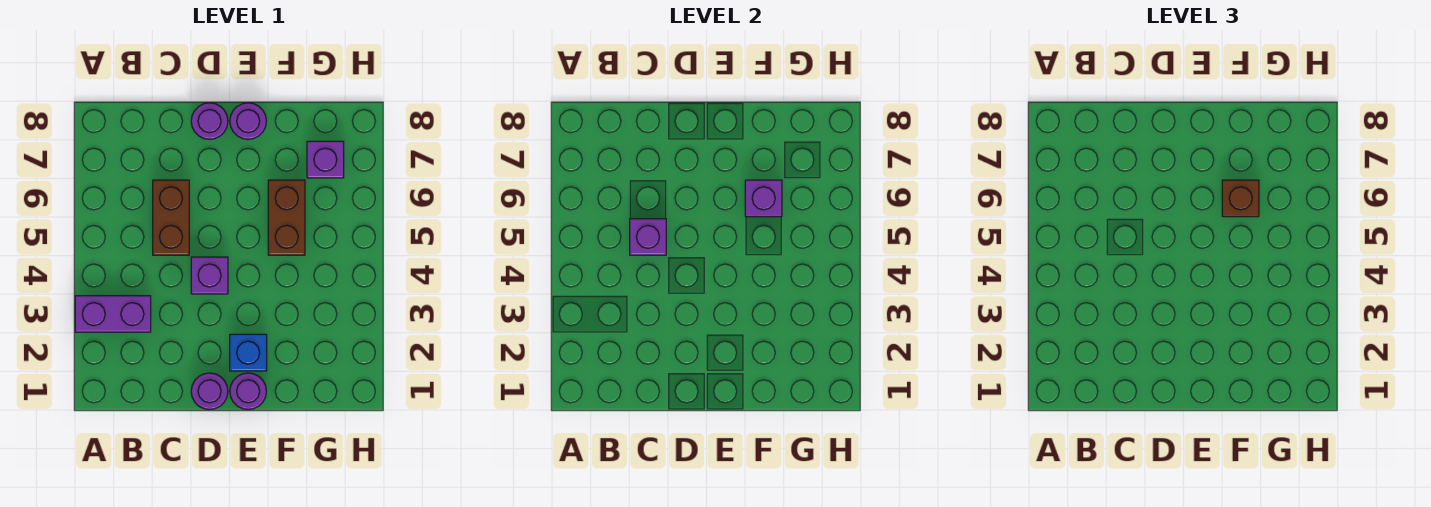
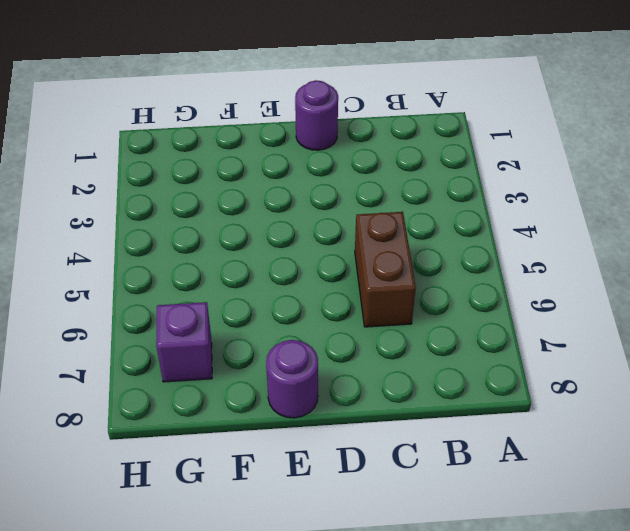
none -> purple brick A3:B3 level 1
none -> purple brick D4 level 1
none -> purple round brick D8 level 1

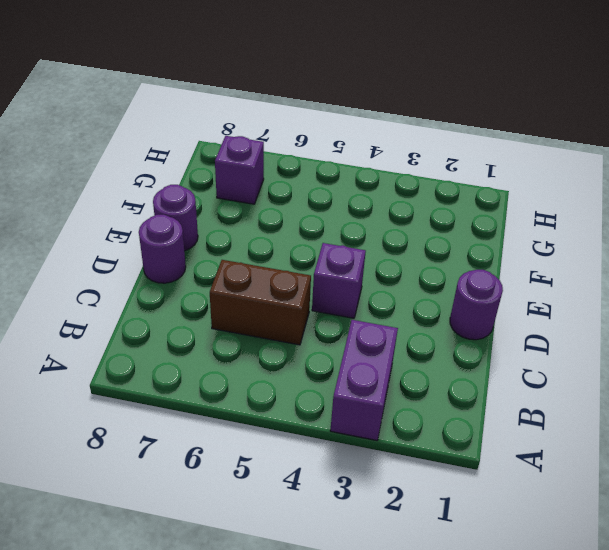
none -> purple round brick E1 level 1
none -> blue brick E2 level 1
none -> brown brick F5:F6 level 1

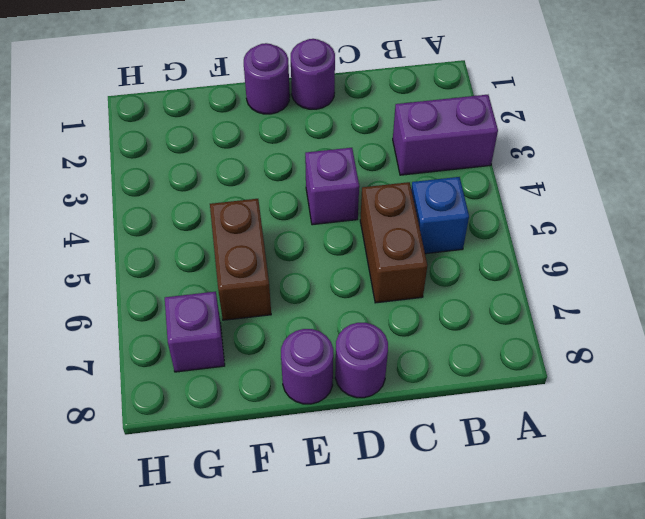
blue brick B5 level 1 -> blue brick E2 level 1
none -> purple brick C5 level 2
none -> purple brick F6 level 2
none -> brown brick F6 level 3

